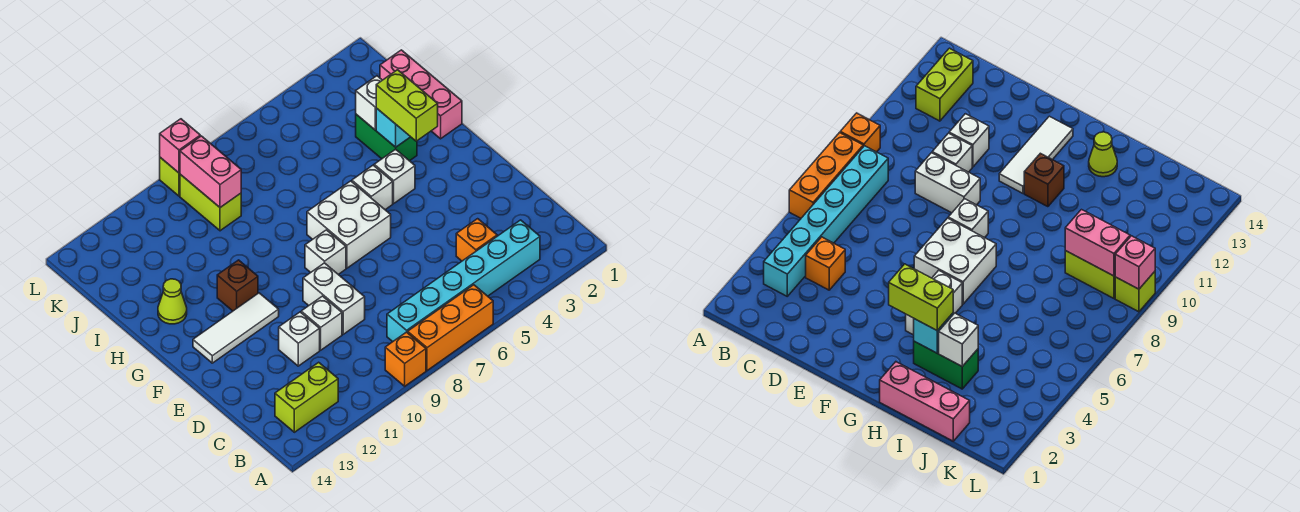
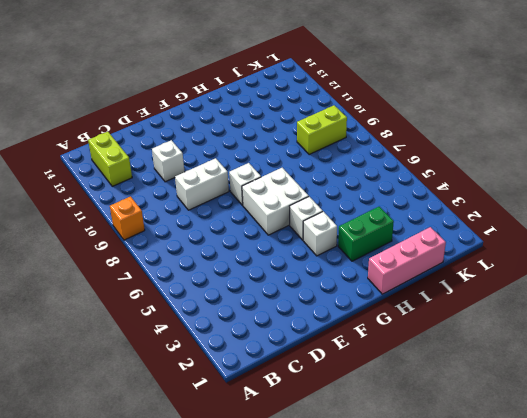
none -> orange brick A6:A8 level 1
none -> cyan brick B3:B8 level 1
none -> orange brick C4 level 1

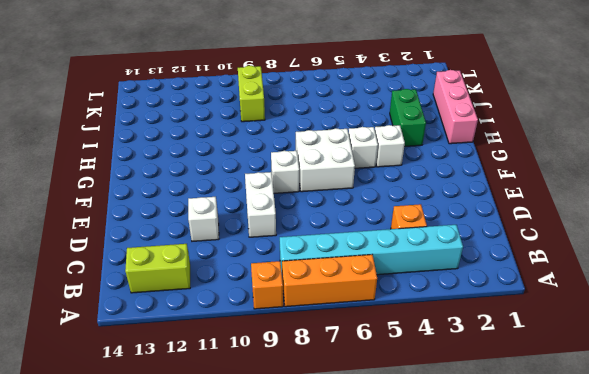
none -> white brick D10 level 1
none -> white tile F11:F13 level 1
none -> brown brick G11 level 1

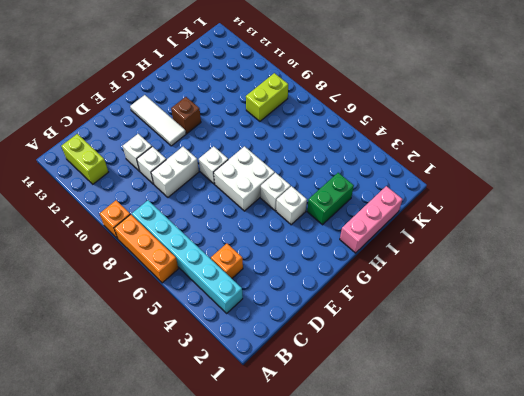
none -> lime cone H13 level 1
none -> lime brick L9 level 1
none -> cyan brick H3 level 2

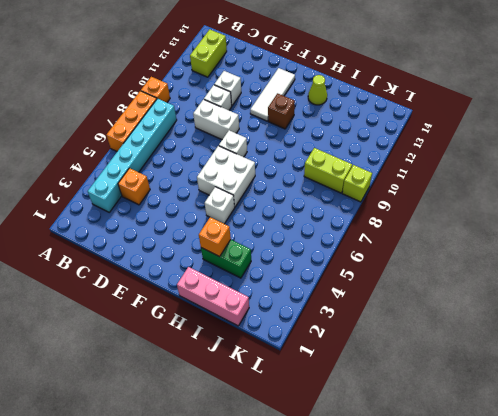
orange brick H3 level 2 -> cyan brick H3 level 2
none -> white brick G4 level 1
none -> white brick I3 level 2
none -> pink brick J9:K9 level 2

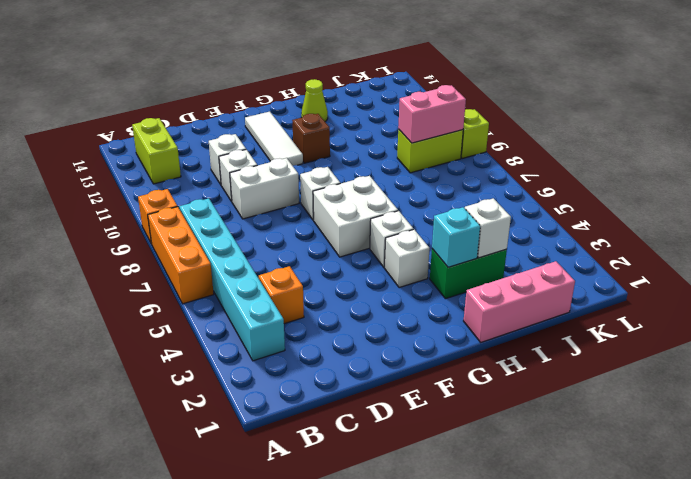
none -> pink brick L9 level 2
none -> lime brick G3:H3 level 3

